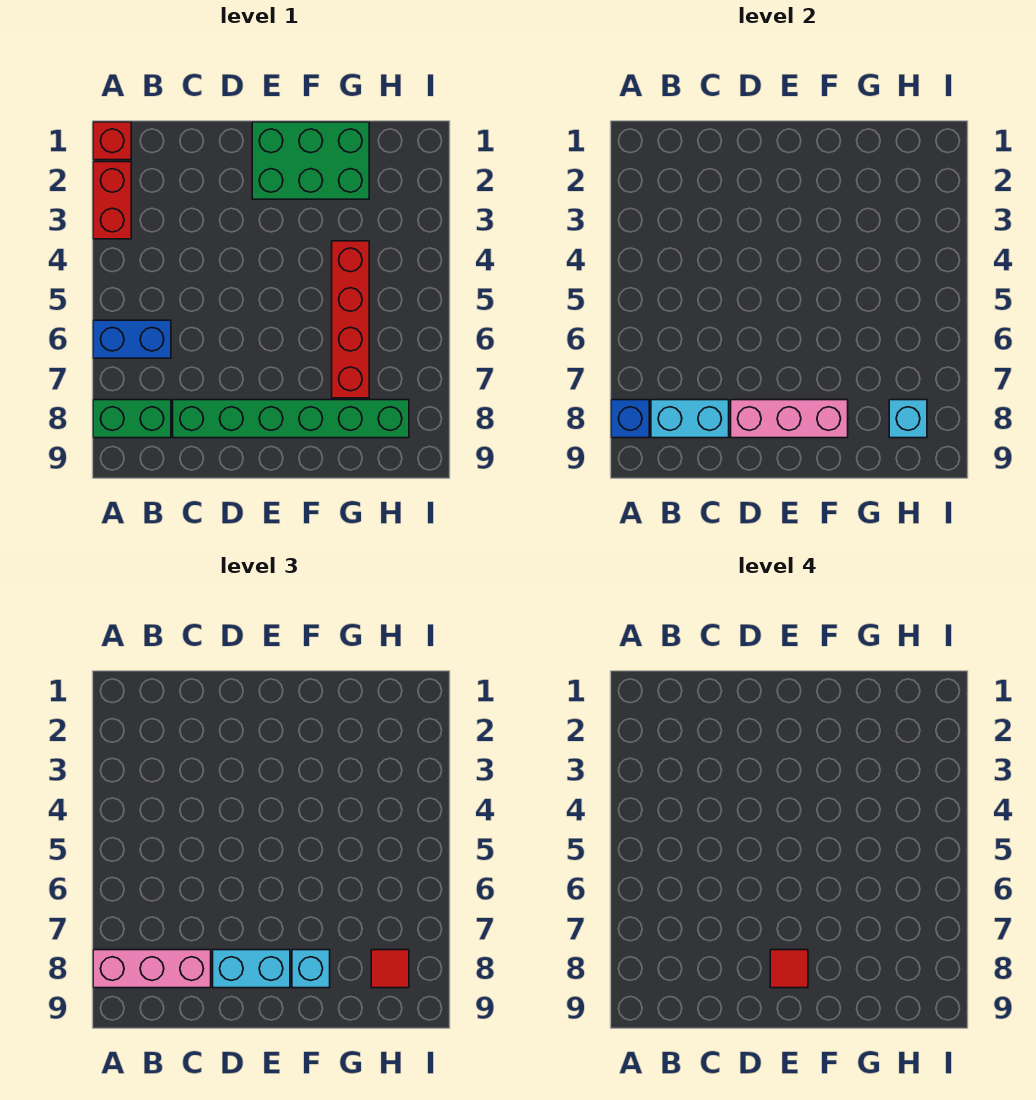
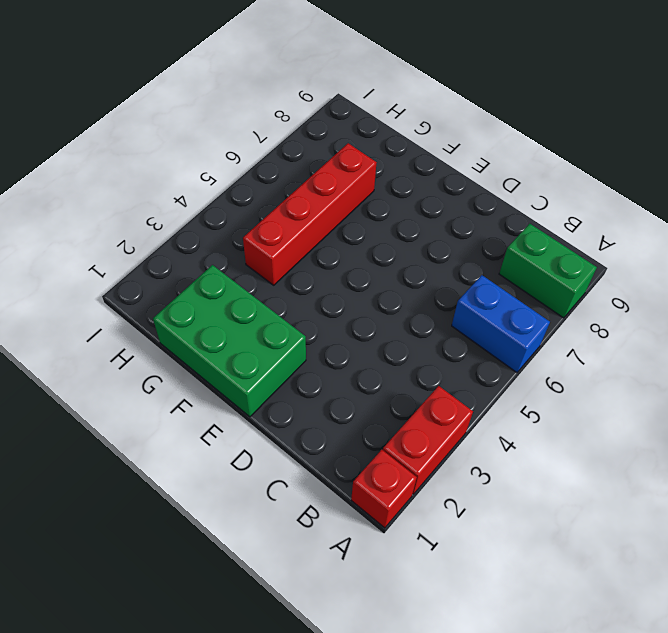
none -> green brick C8:H8 level 1
none -> blue brick A8 level 2
none -> cyan brick B8:C8 level 2

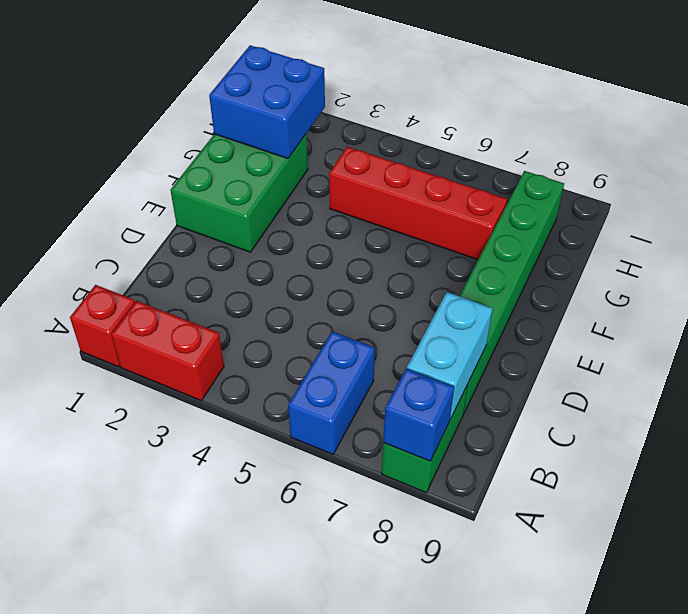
blue brick G1:H2 level 2 -> none
none -> pink brick D8:F8 level 2
none -> cyan brick H8 level 2
none -> pink brick A8:C8 level 3

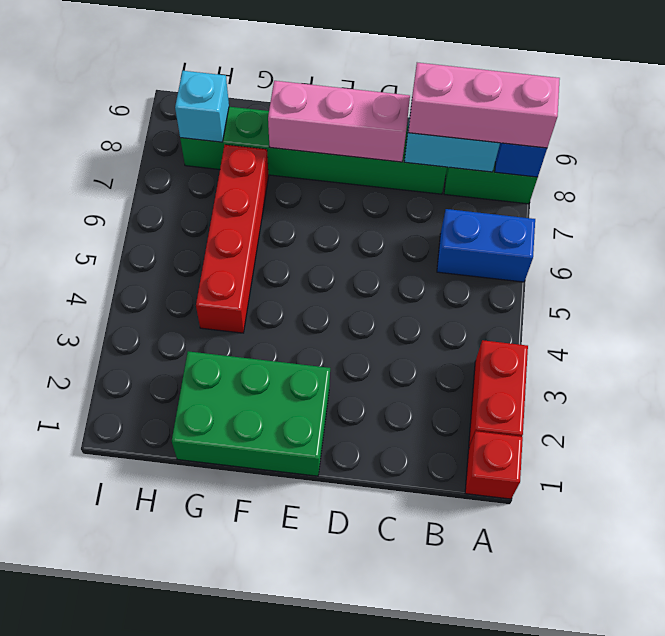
none -> cyan brick D8:E8 level 3
none -> cyan brick F8 level 3
none -> red tile H8 level 3

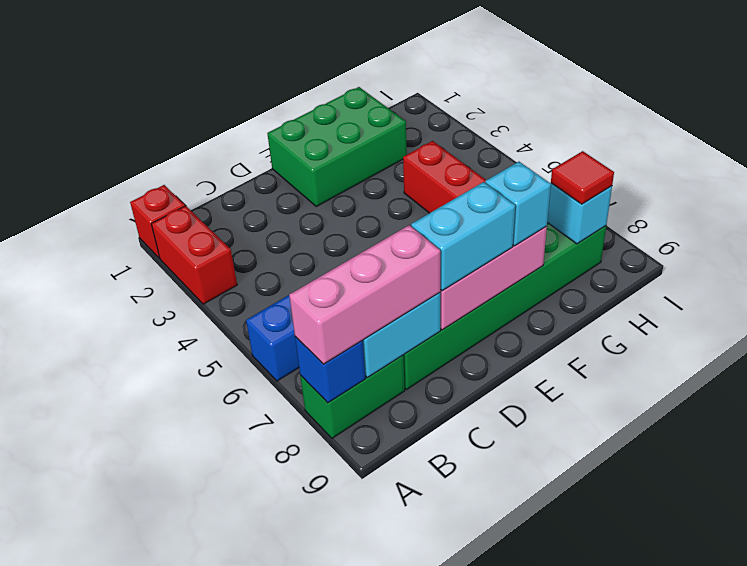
none -> red tile E8 level 4

